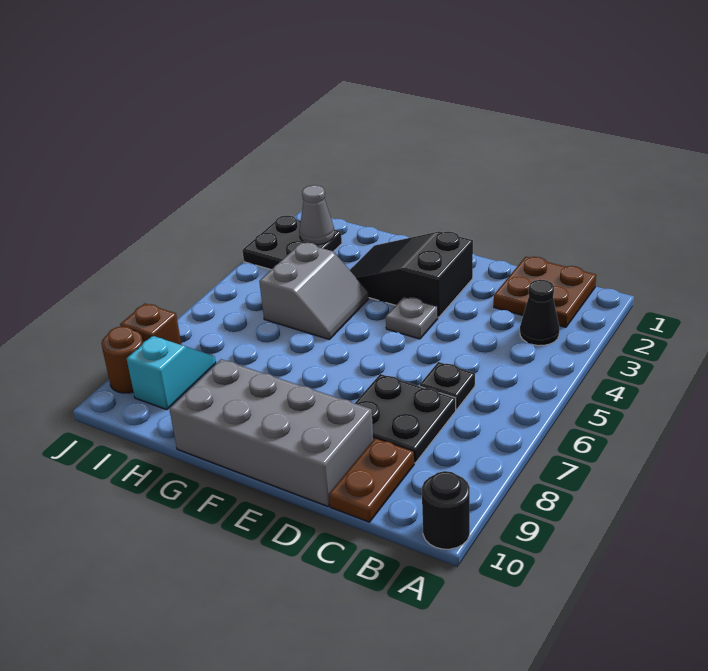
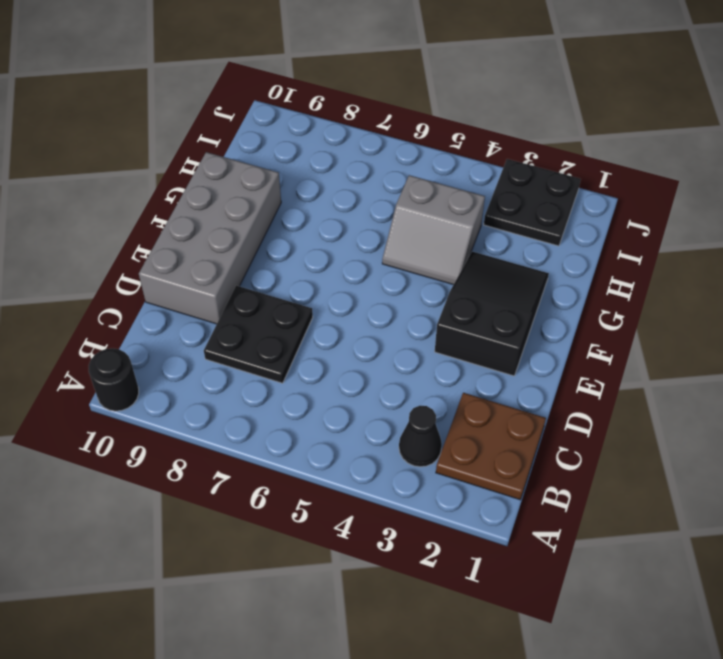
none -> black plate C6 level 1
none -> brown plate C9:C10 level 1
none -> grey plate E4 level 1

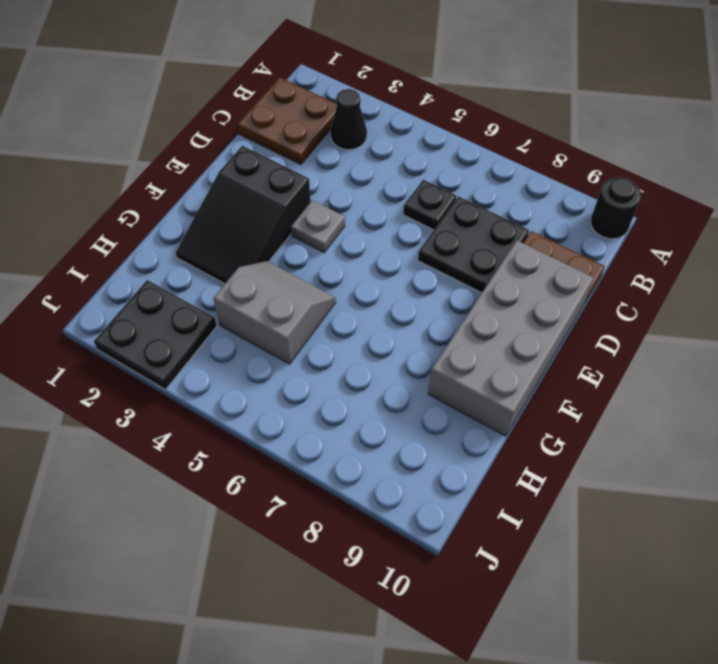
none -> cyan slope I8:I9 level 1 top 9
none -> brown brick J8 level 1
none -> brown round brick J9 level 1

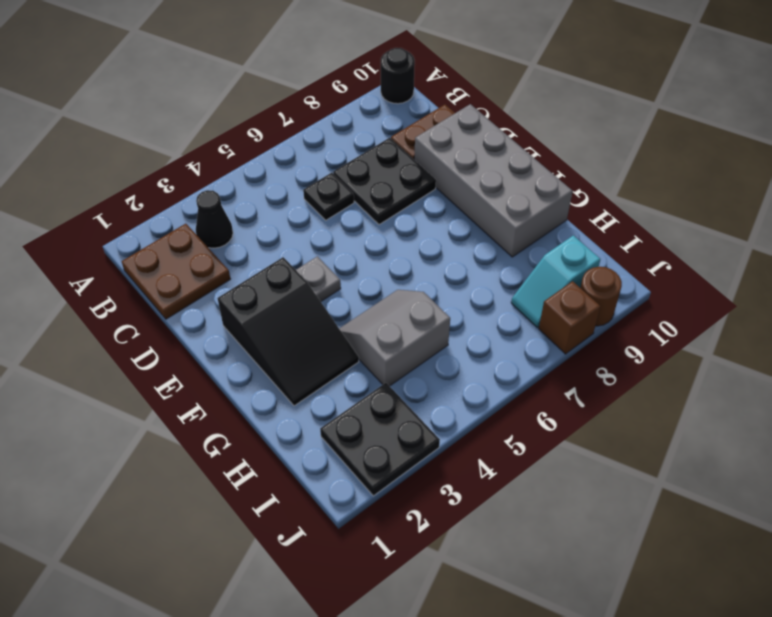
none -> grey cone I2 level 2

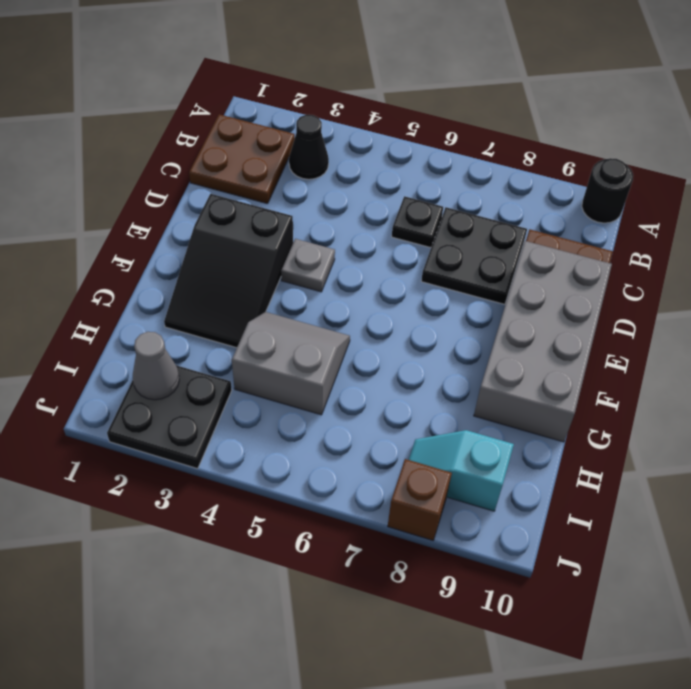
none -> brown round brick J9 level 1

